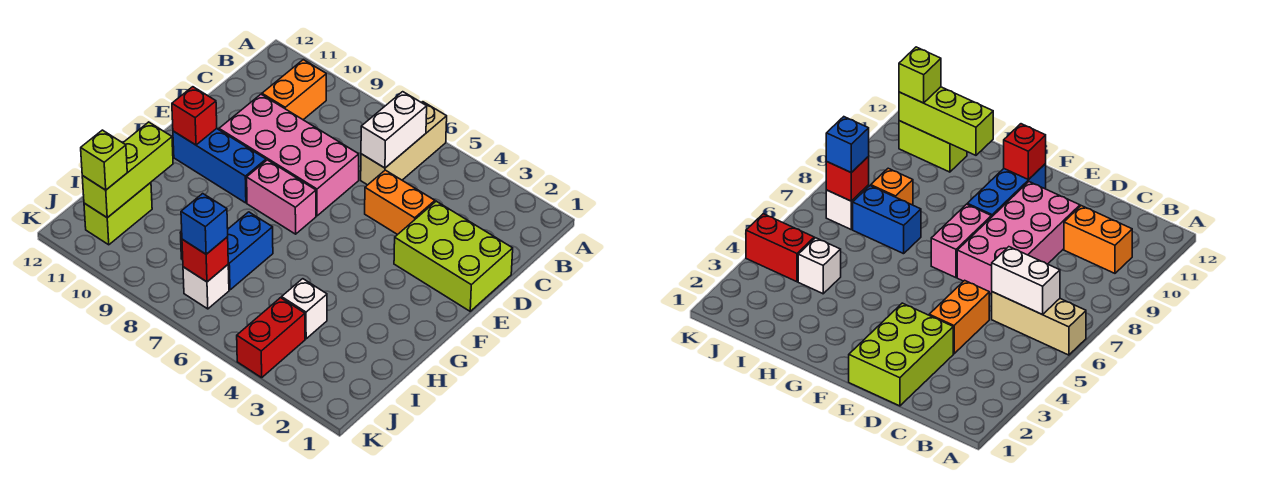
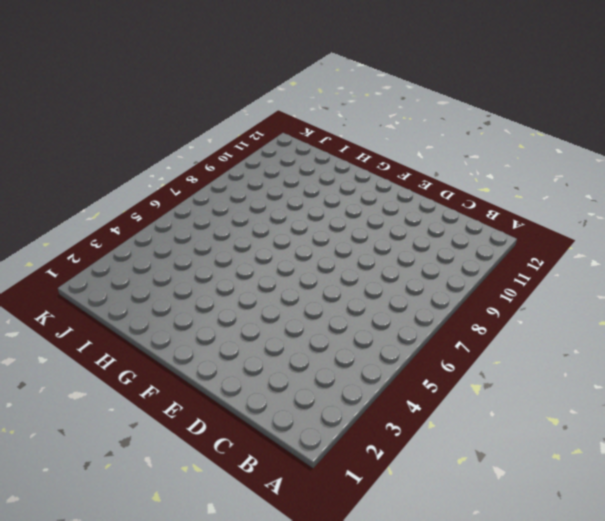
none -> tan brick A6:C6 level 1
none -> orange brick B10:C10 level 1
none -> lime brick D1:E3 level 1

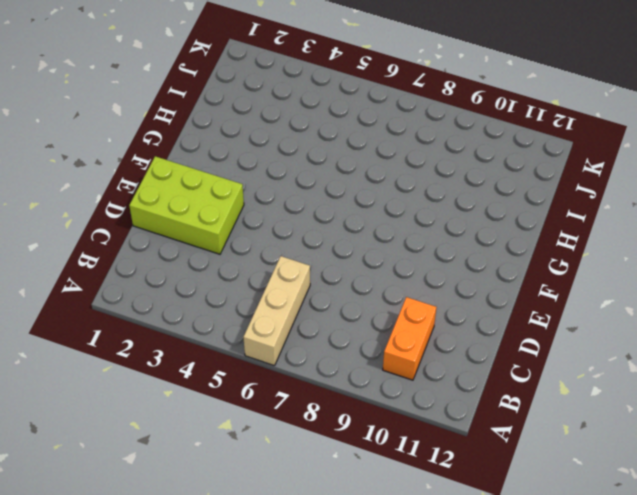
none -> orange brick D4:D5 level 1
none -> pink brick D7:E10 level 1
none -> pink brick F7:F8 level 1

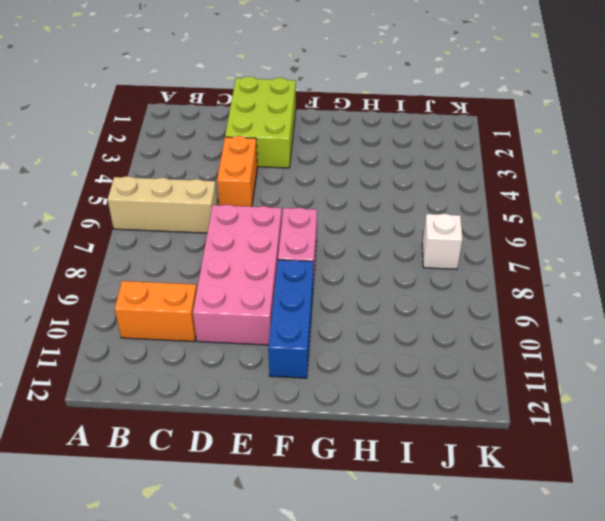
none -> blue brick H7:I7 level 1
none -> white brick I4 level 1
none -> orange brick I8 level 1

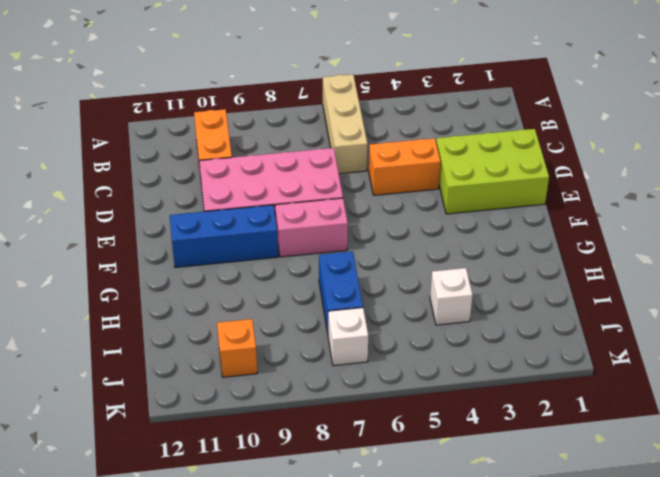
orange brick J10 level 1 -> orange brick I8 level 1
none -> lime brick I11:J11 level 1
none -> red brick J4:K4 level 1
none -> white brick B6:C6 level 2

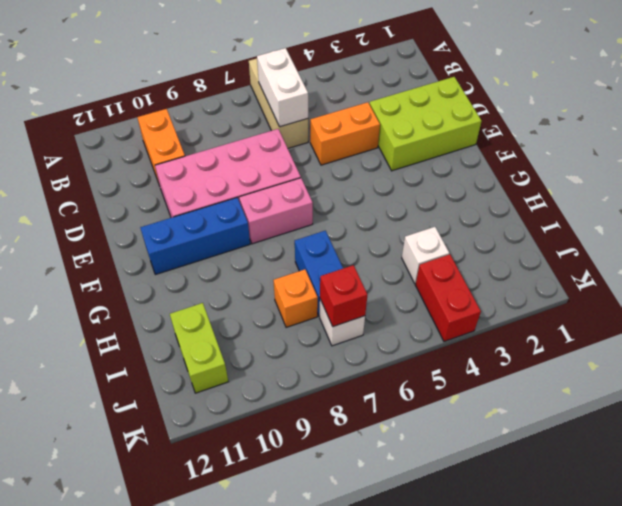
none -> red brick F11 level 2
none -> lime brick H11:J11 level 2
none -> blue brick J7 level 3

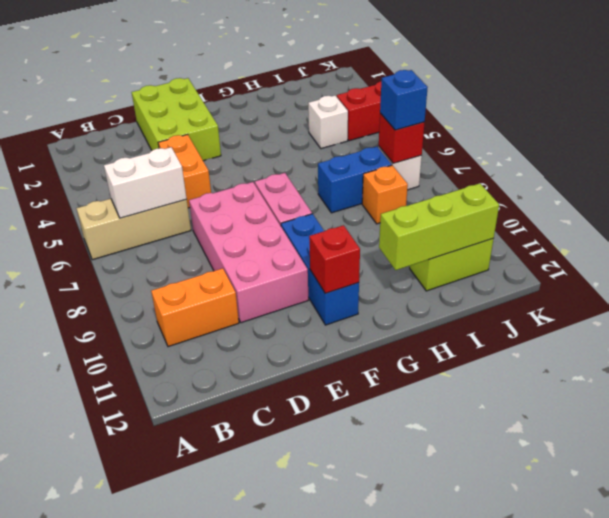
none -> lime brick J11 level 3

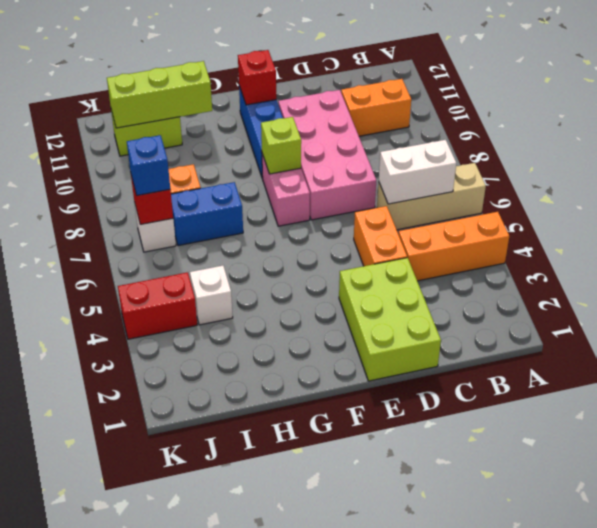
orange brick A4:C4 level 1 -> none
lime brick F8 level 2 -> lime brick J11 level 3

